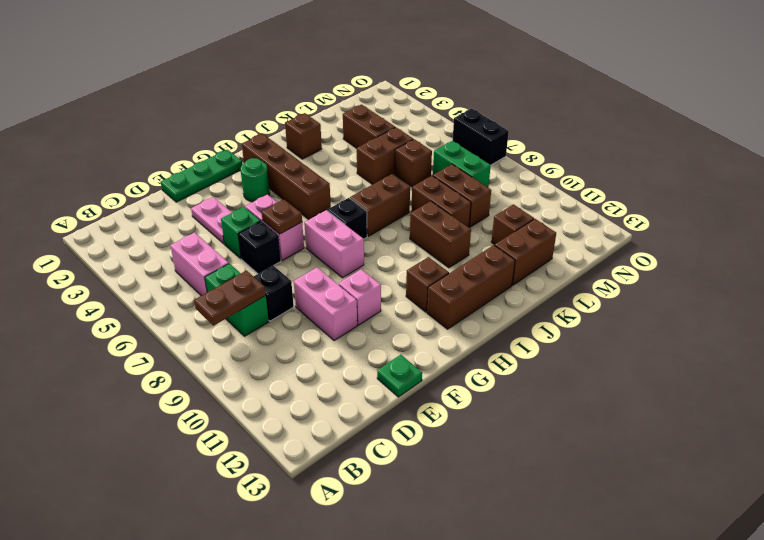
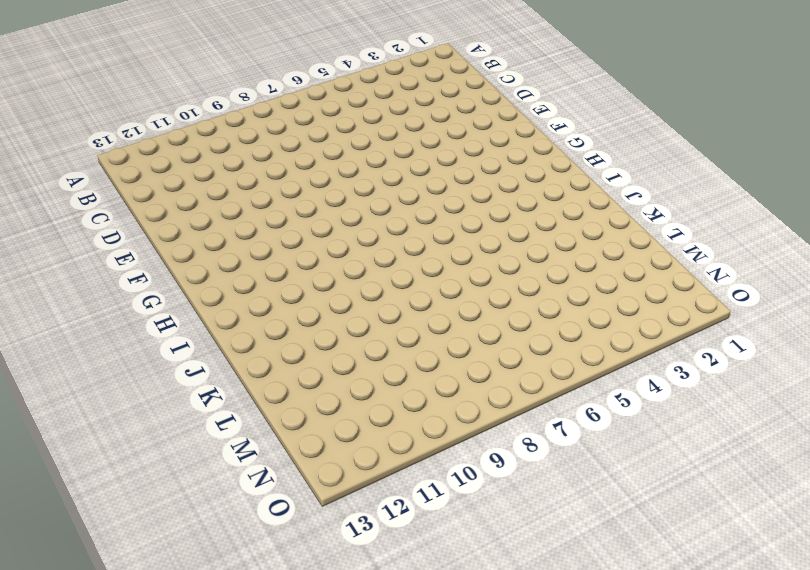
none -> pink brick C5:C6 level 1
none -> green brick C7:C8 level 1
none -> black brick D8 level 1
none -> green plate E1:G1 level 1

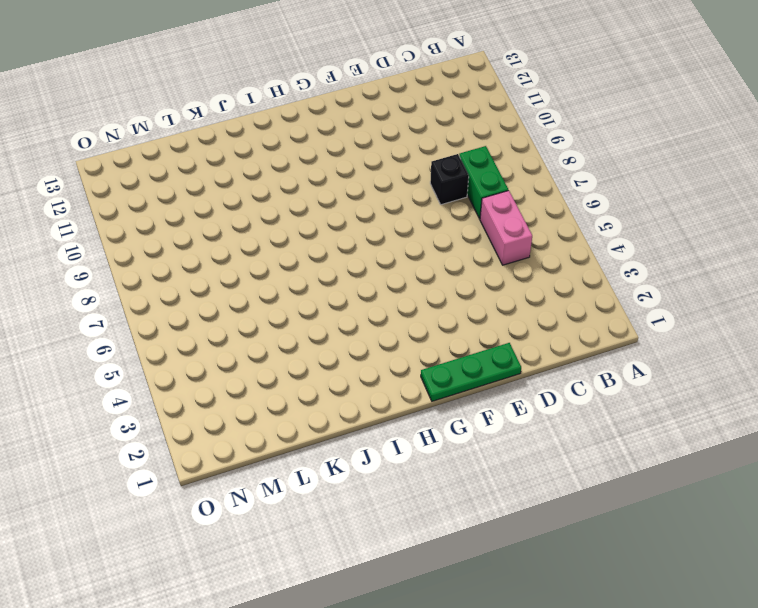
none -> pink plate E3:E4 level 1
none -> green brick E5 level 1
none -> black brick E6 level 1
none -> pink brick E9:E10 level 1

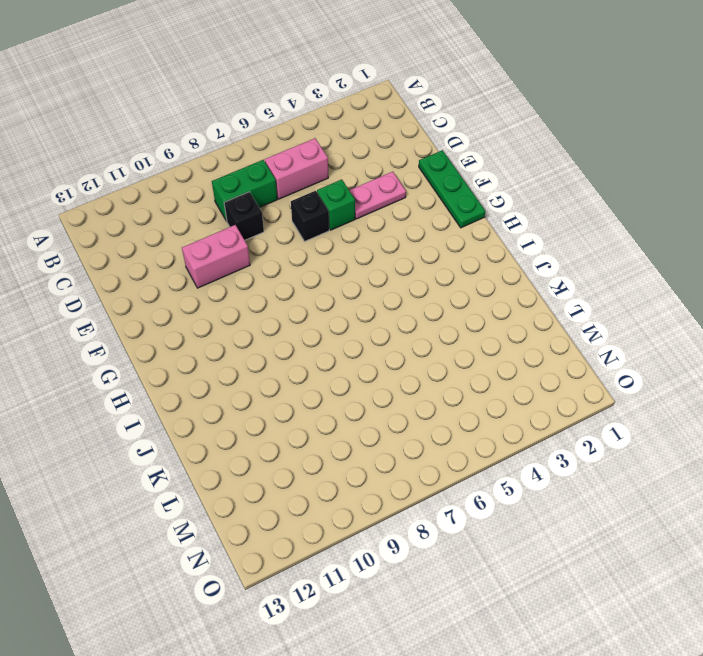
none -> green plate E13 level 1
none -> pink brick F5:F6 level 1
none -> pink brick F10 level 1
none -> green round brick G3 level 1

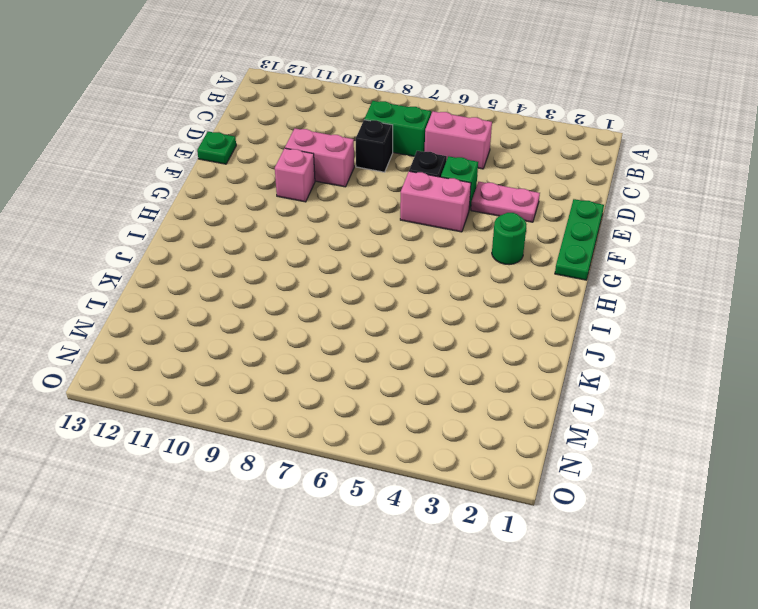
none -> pink brick G7:G8 level 1
none -> brown brick H2:H5 level 1
none -> black brick H7 level 1
none -> brown brick H11 level 1

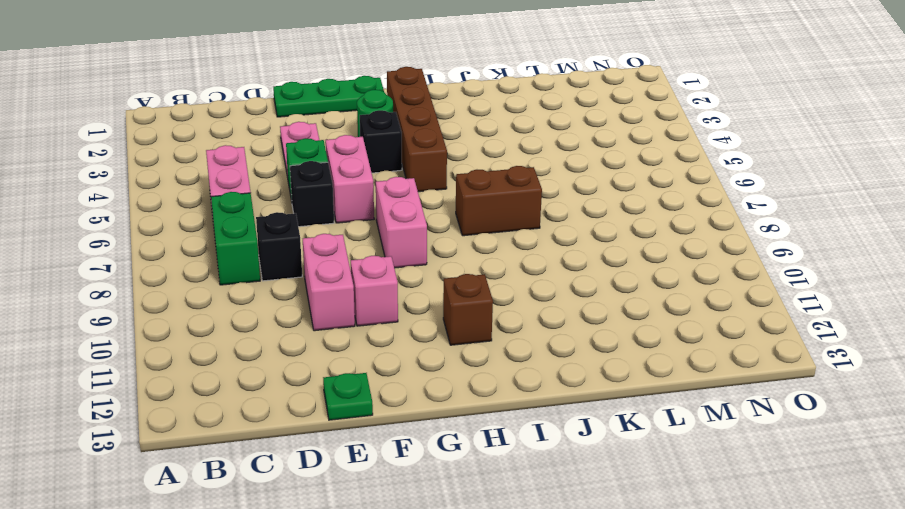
black brick G4 level 1 -> black brick H7 level 1
none -> brown brick H12:J12 level 1
none -> brown brick J2 level 1
none -> brown brick J9:J10 level 1
none -> brown brick K5:L5 level 1

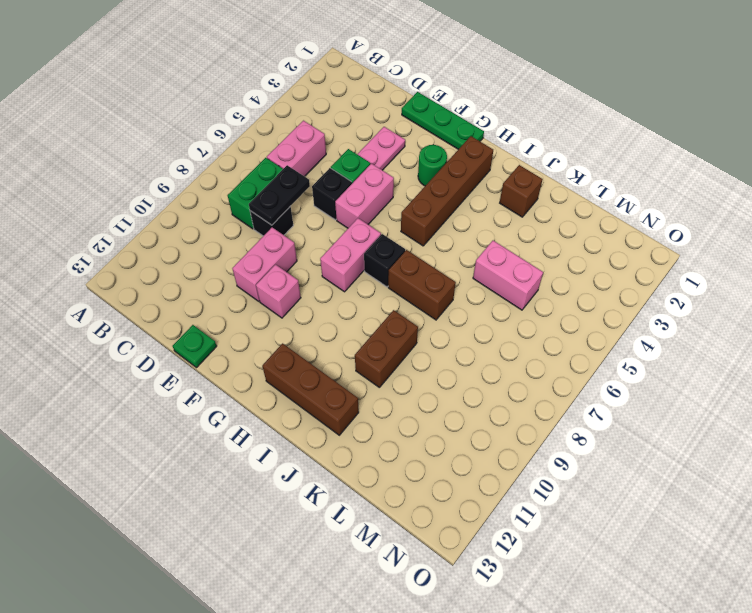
black plate D7:D8 level 2 -> none
pink brick K5:L5 level 1 -> brown brick K5:L5 level 1
none -> brown brick H11 level 1
none -> brown brick K8:K9 level 1
none -> brown brick K12:L12 level 1
none -> brown brick L3:L4 level 1

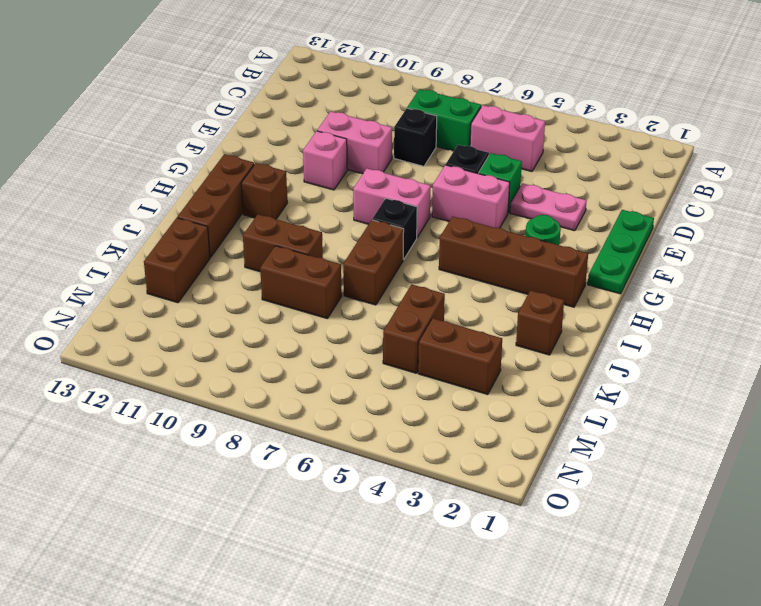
none -> green plate E13 level 1
none -> brown brick L6 level 1
none -> brown brick L8:L9 level 1
none -> brown brick L11 level 1

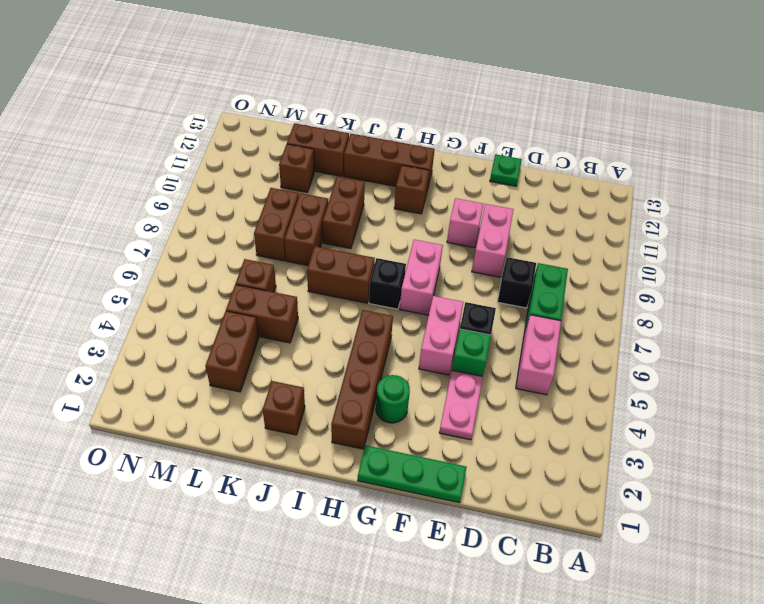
none -> green brick M7:M8 level 1
none -> black brick O6:O7 level 1
none -> brown plate B8:C8 level 2
none -> brown plate F6 level 2

